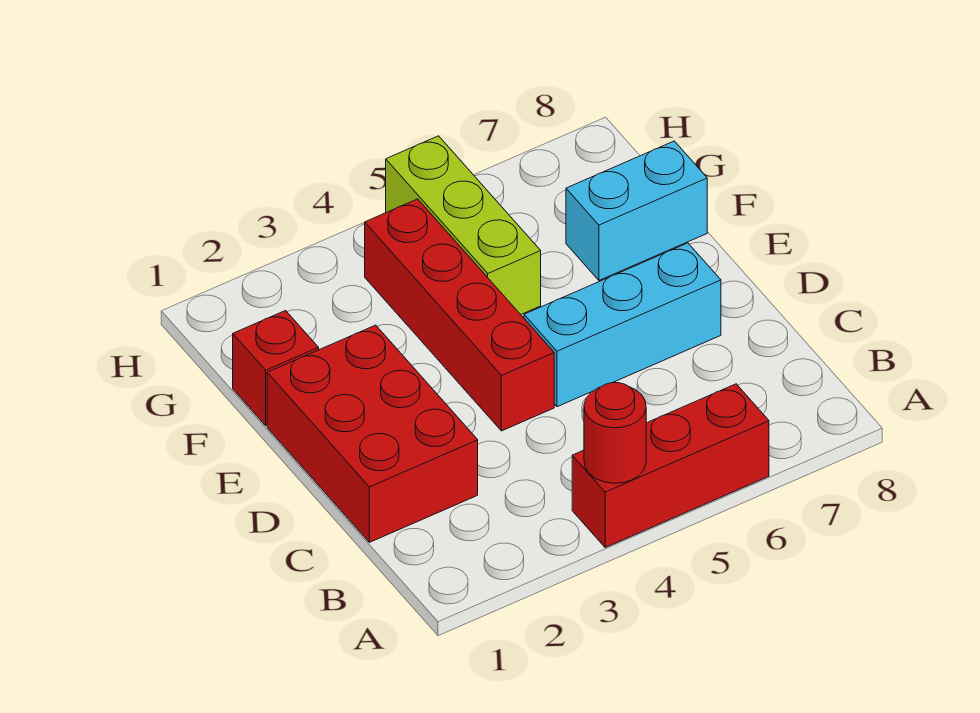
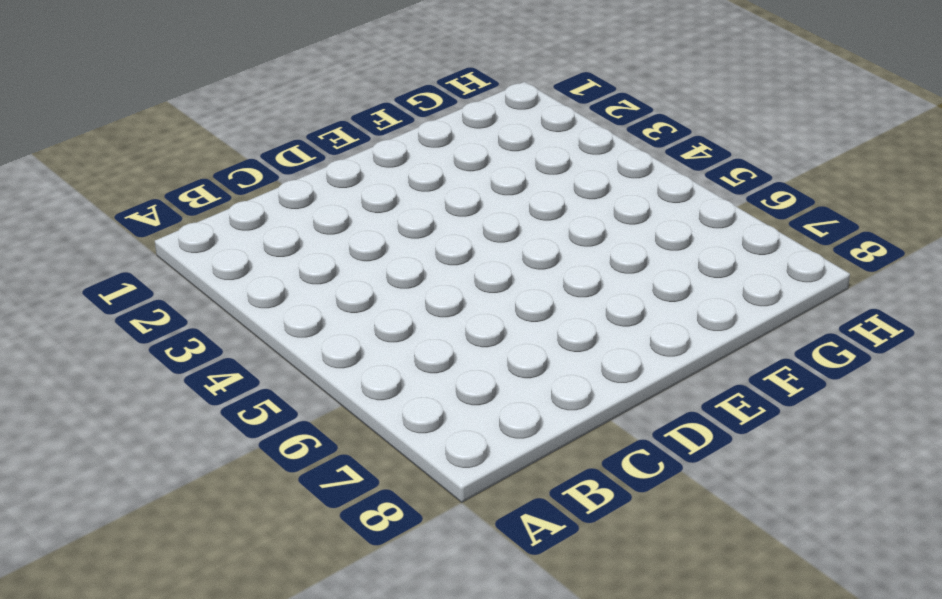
none -> red brick A4:A6 level 1
none -> red brick C1:E2 level 1

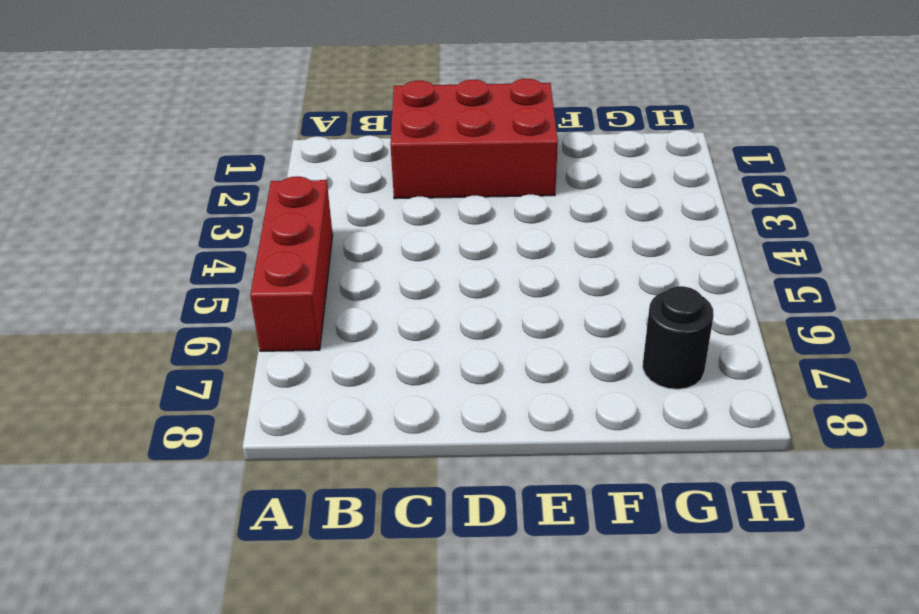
black round brick G7 level 1 -> none
none -> red brick D4:G4 level 1
none -> cyan brick D5:D7 level 1

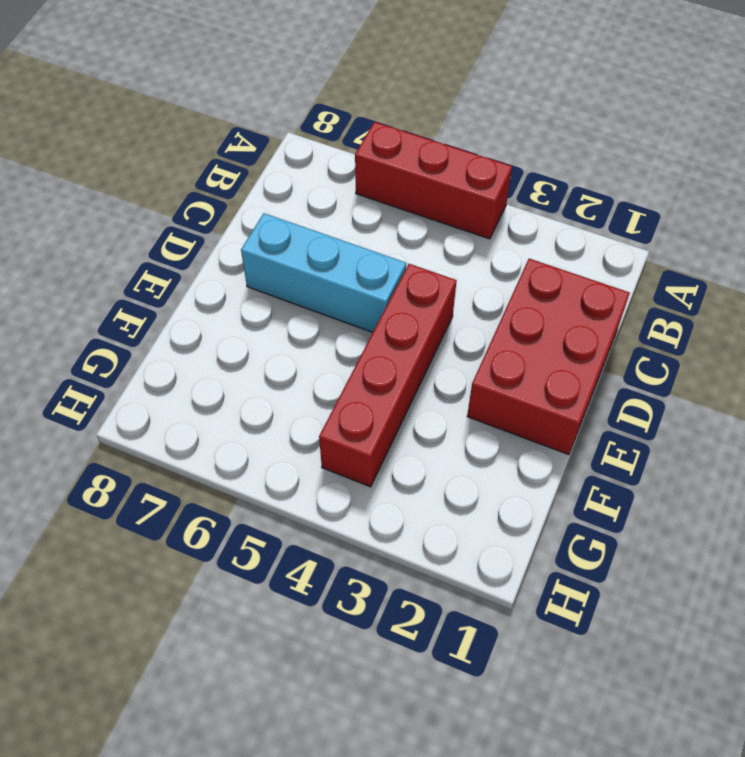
none -> red brick F1 level 1
none -> lime brick F5:H5 level 1

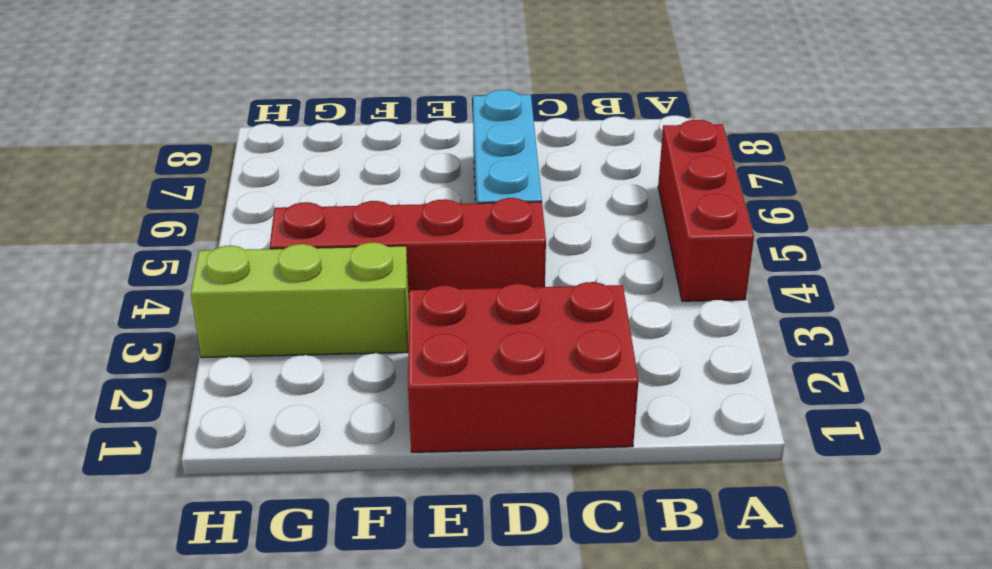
lime brick F3:H3 level 1 -> lime brick F5:H5 level 1
none -> red brick F1 level 1
none -> cyan brick F7:F8 level 1

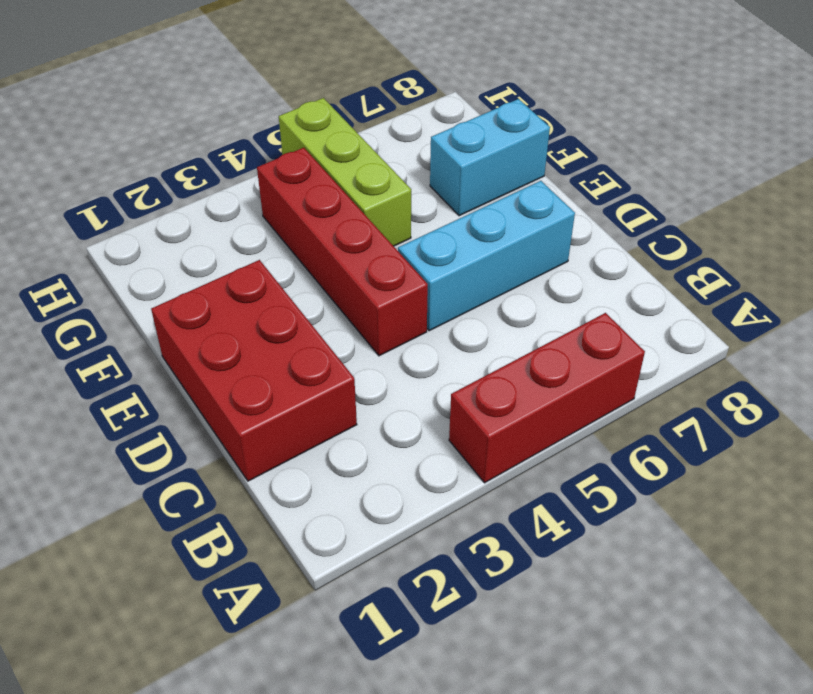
none -> red brick F1 level 1
none -> red round brick A4 level 2

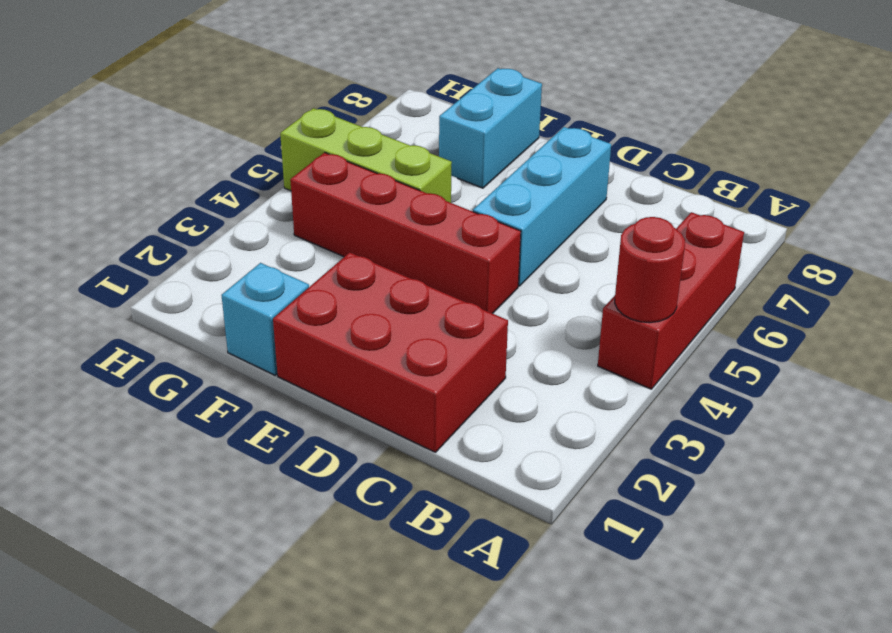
cyan brick F1 level 1 -> red brick F1 level 1

